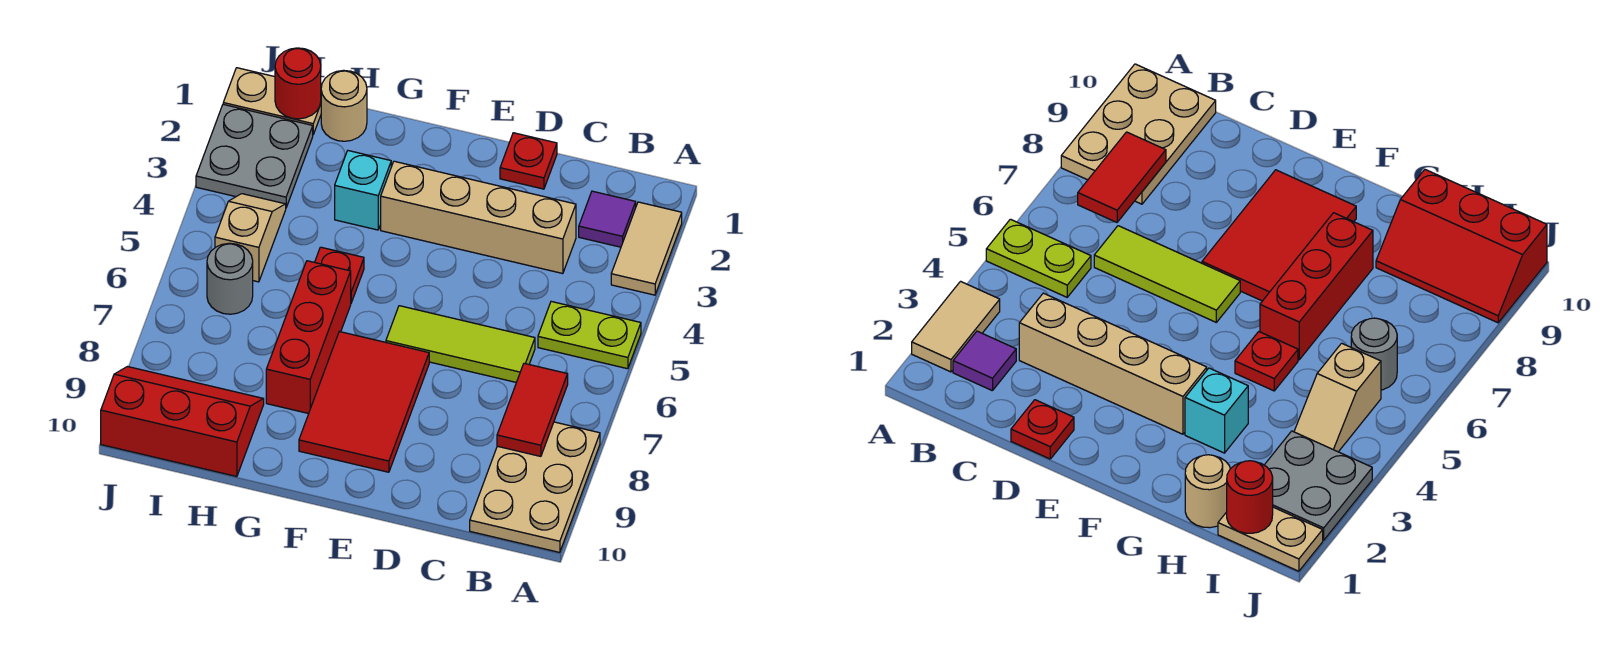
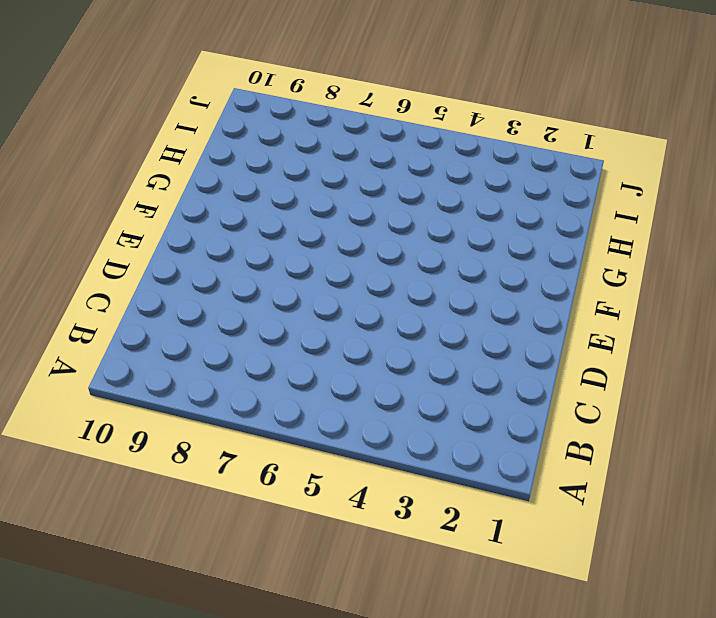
none -> tan tile A2:A3 level 1
none -> lime plate A5:B5 level 1
none -> tan plate A8:B10 level 1

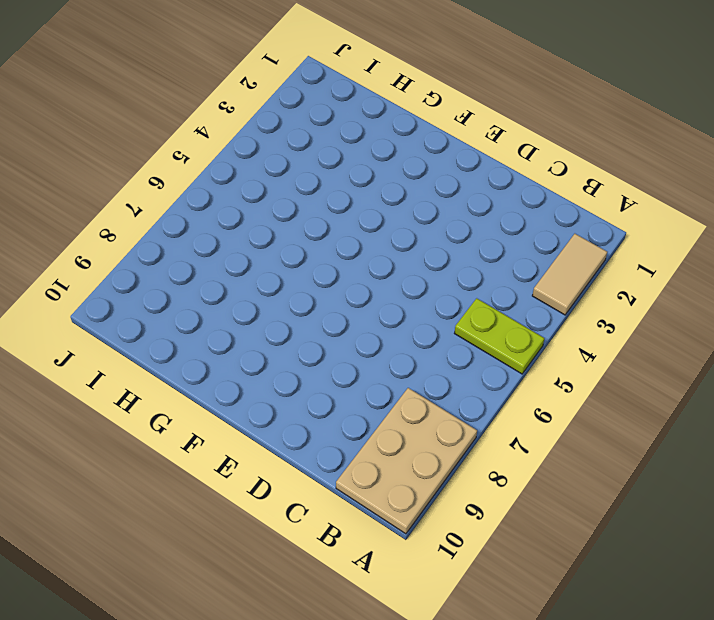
none -> purple tile B2 level 1
none -> tan brick C3:F3 level 1
none -> lime tile C6:E6 level 1

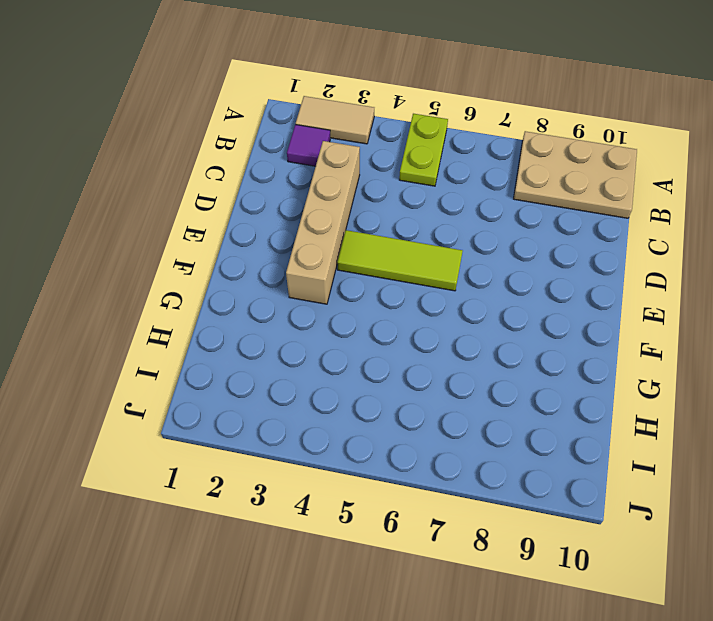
lime tile E4:E6 level 1 -> lime tile C6:E6 level 1
none -> red plate D1 level 1
none -> red tile E7:F9 level 1
none -> cyan brick G3 level 1

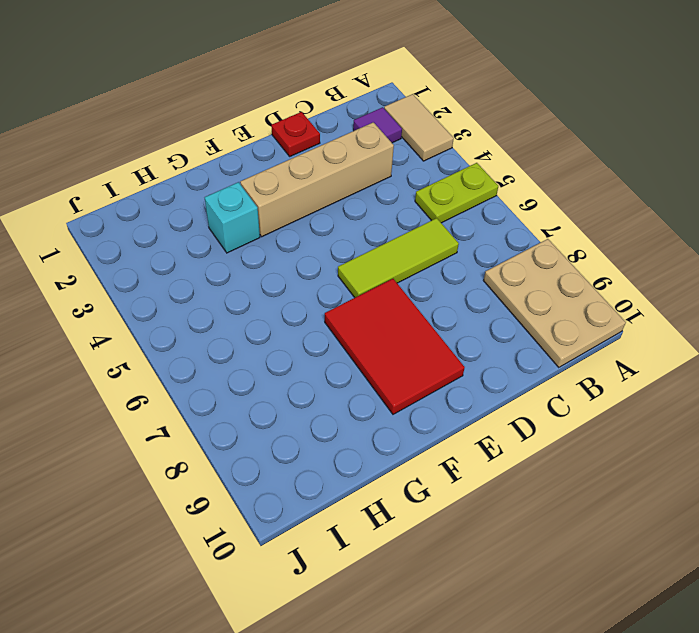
none -> red plate G5 level 1
none -> red brick G6:G8 level 1
none -> tan round brick H1 level 1

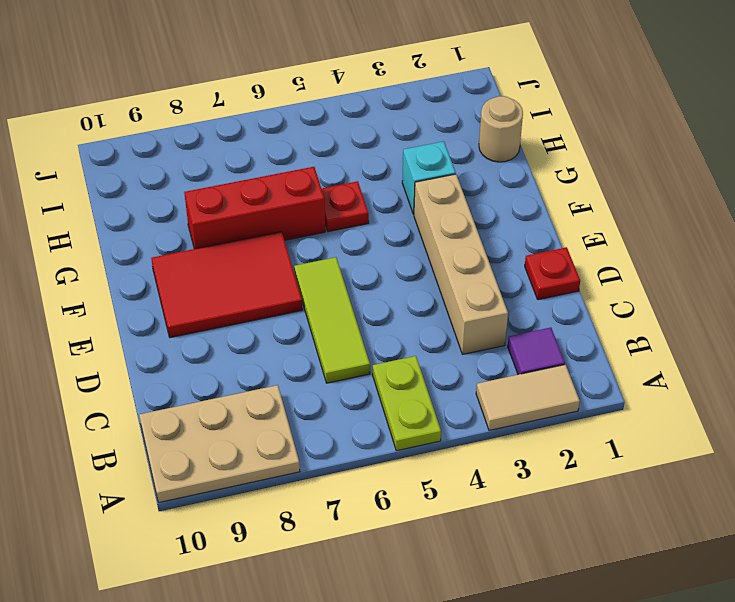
none -> red slope H9:J10 level 1 top 10
none -> tan plate I1:J1 level 1
none -> grey plate I2:J3 level 1

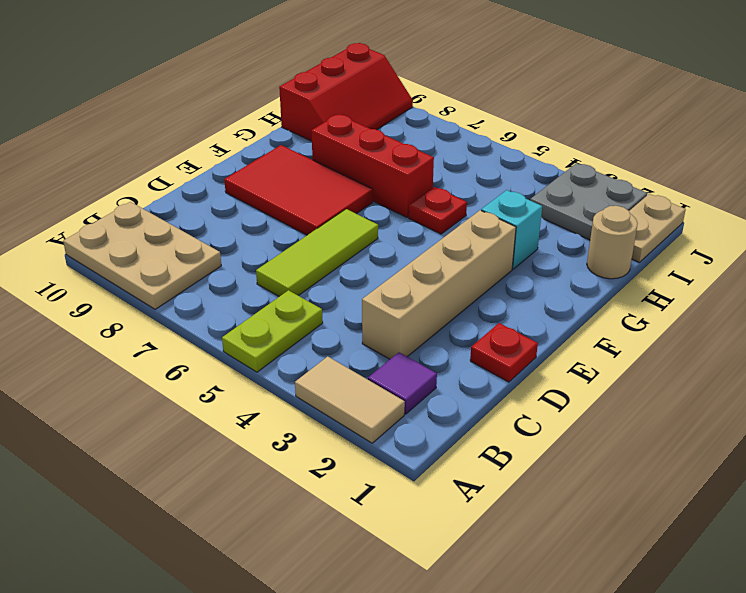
none -> tan slope I4:I5 level 1 top 5
none -> grey round brick I6 level 1
none -> red tile B7:B8 level 2

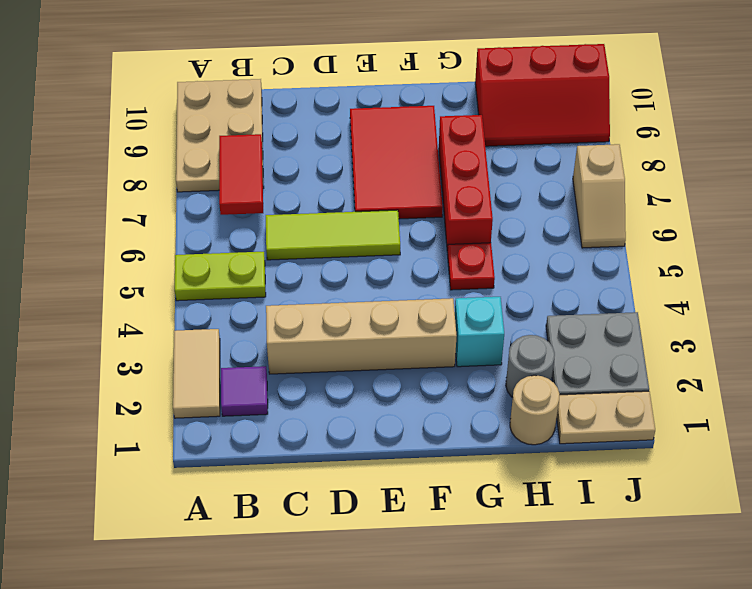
grey round brick H2 level 1 -> grey round brick I6 level 1
tan slope J6:J7 level 1 top 7 -> tan slope I4:I5 level 1 top 5
none -> red plate D1 level 1
none -> red round brick I1 level 2

